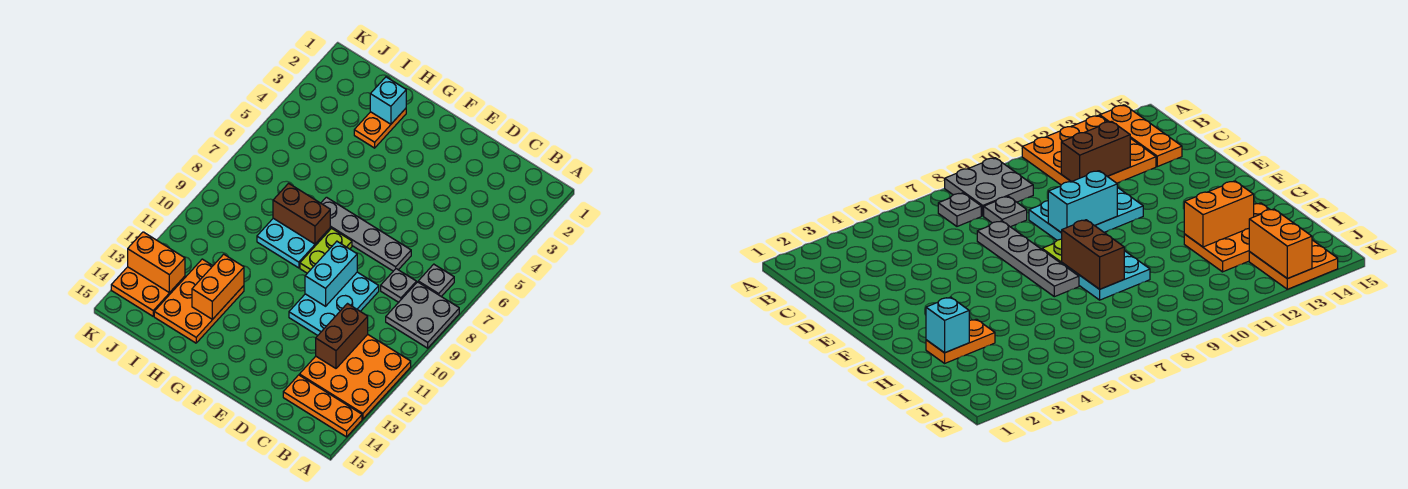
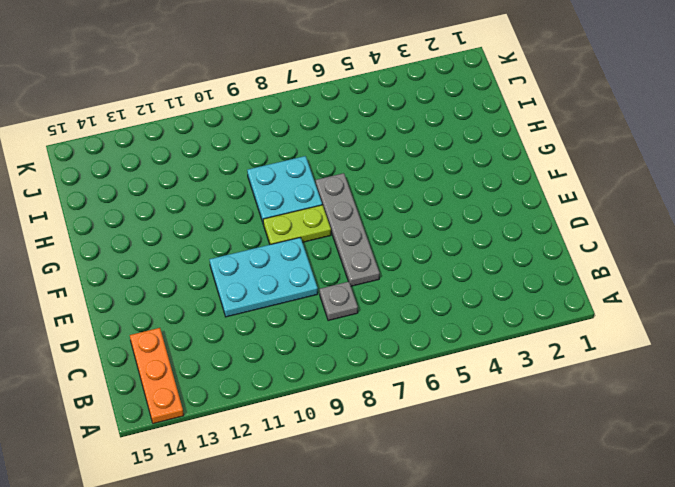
none -> grey plate A8:B9 level 1
none -> orange plate A11:C13 level 1
none -> grey plate B7 level 1

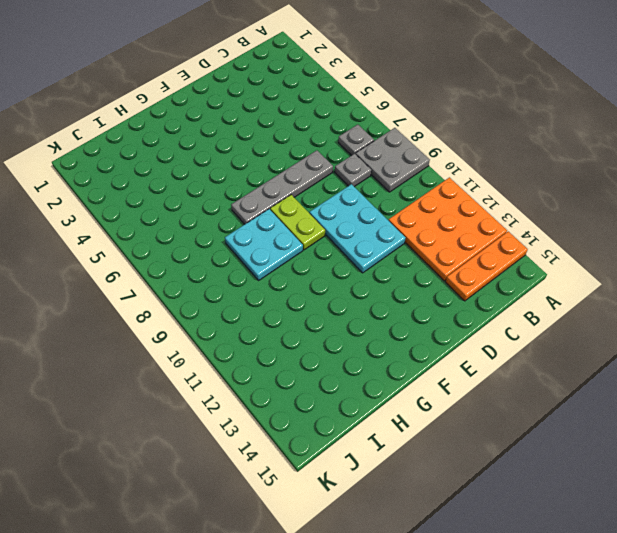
none -> orange plate H2:H3 level 1
none -> orange plate H12:I14 level 1
none -> orange plate J13:K14 level 1

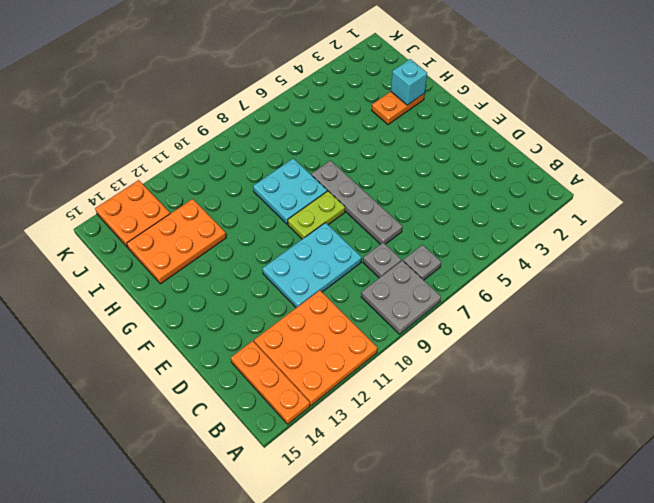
none -> brown brick C11:C12 level 2
none -> cyan brick E9:E10 level 2
none -> brown brick G8:H8 level 2

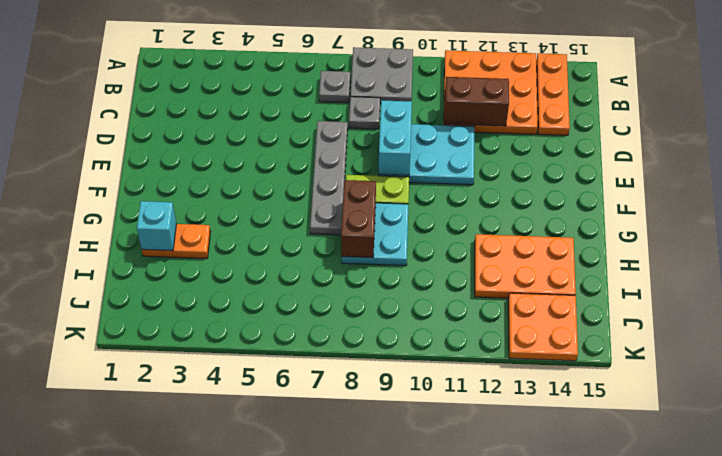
cyan brick D9:E9 level 2 -> cyan brick E9:E10 level 2
none -> orange brick H12:H13 level 2
none -> orange brick J13:K13 level 2

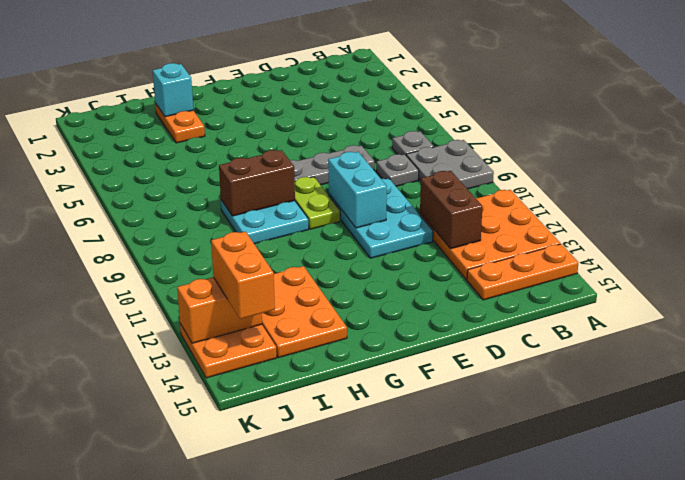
orange brick J13:J14 level 3 -> orange brick H12:H13 level 2

